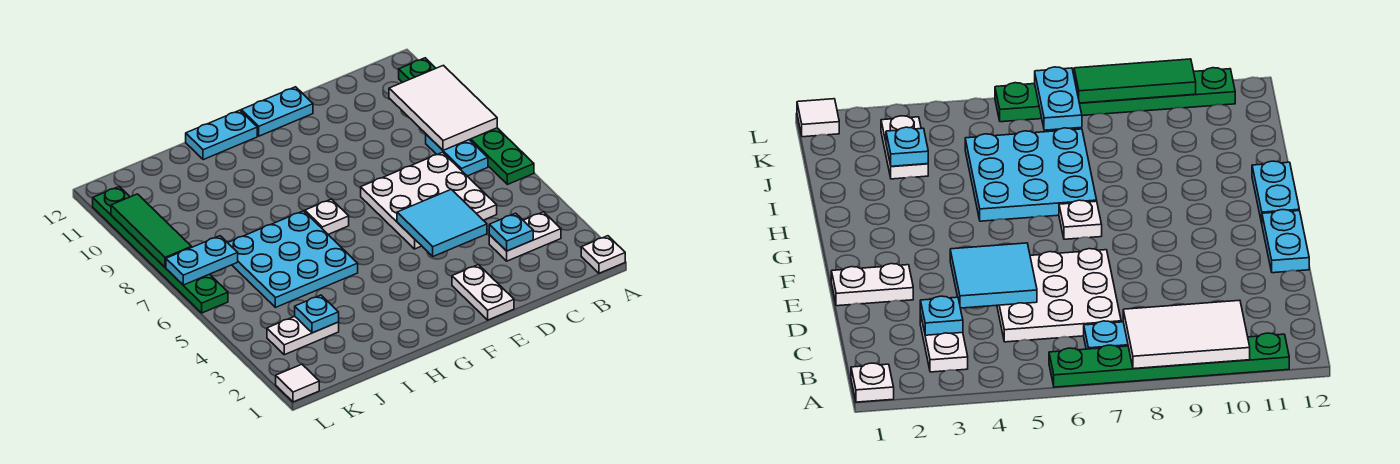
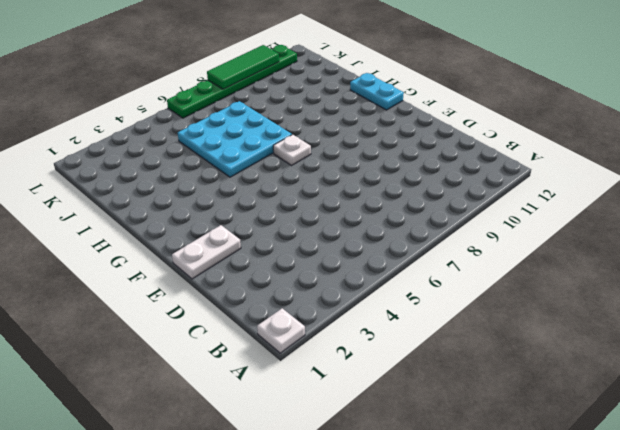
none -> green plate A6:A11 level 1
none -> white plate B3:C3 level 1
none -> cyan plate B7:B8 level 1

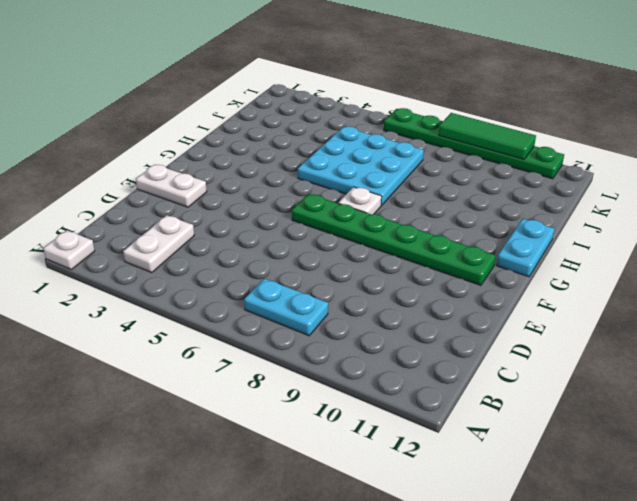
green plate F6:F11 level 1 -> green plate A6:A11 level 1
none -> white plate C5:E7 level 1
none -> cyan plate E12:F12 level 1
none -> white plate J3:K3 level 1

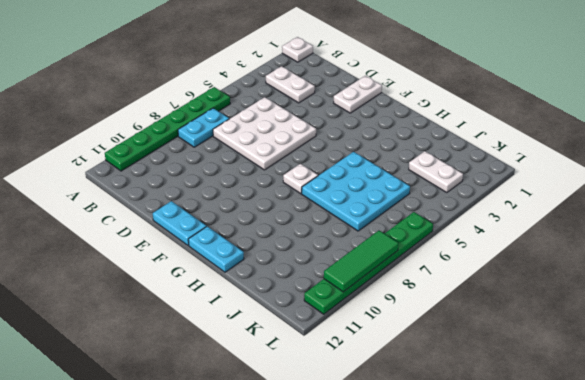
none -> white tile L1 level 1
none -> white tile A8:B10 level 2
none -> cyan plate C3 level 2

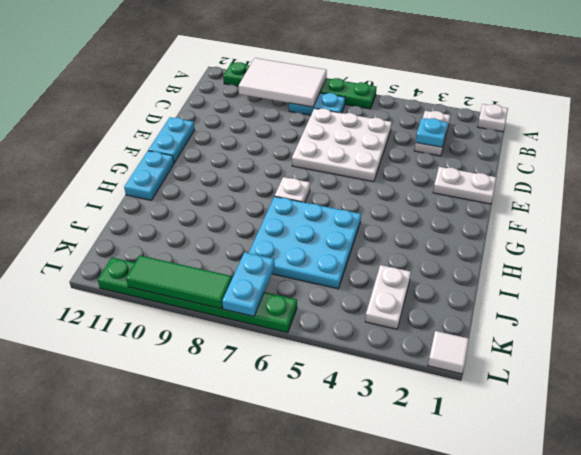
none -> cyan tile D4:E5 level 2
none -> cyan plate J3 level 2

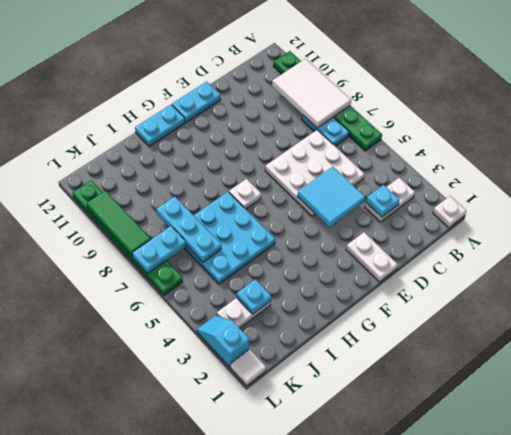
cyan plate J6:J8 level 2 -> none
cyan slope L2:L3 level 1 top 2 -> none

